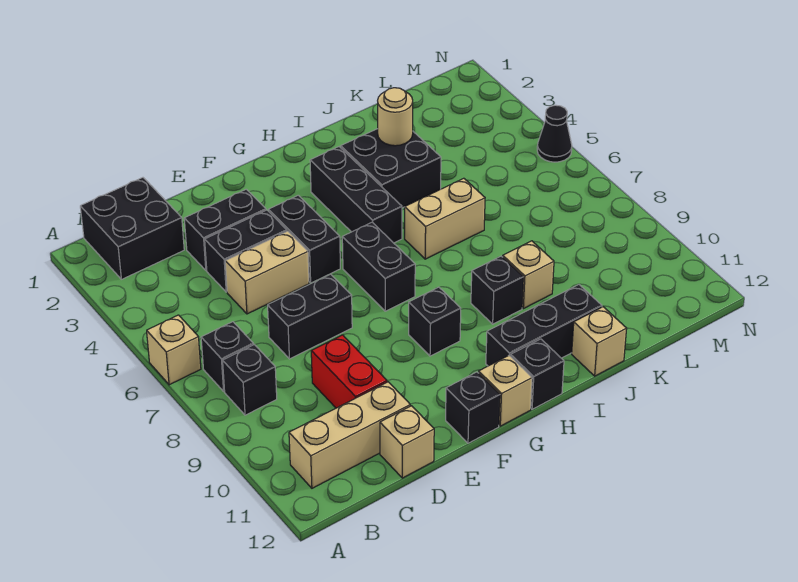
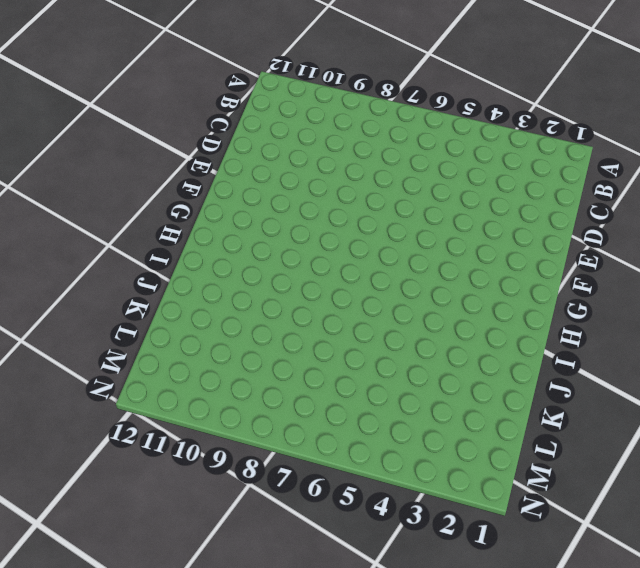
none -> tan brick A6 level 1
none -> black brick B1:C2 level 1
none -> black brick B7 level 1

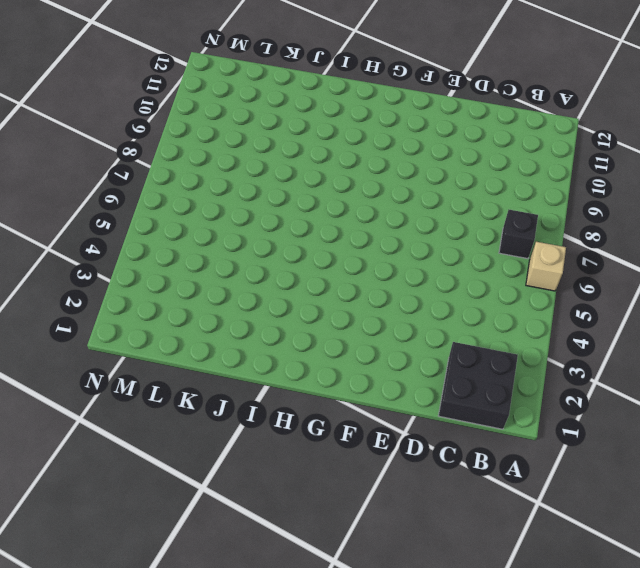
none -> black brick B8 level 1
none -> tan brick B11:D11 level 1
none -> black brick D3:E3 level 1

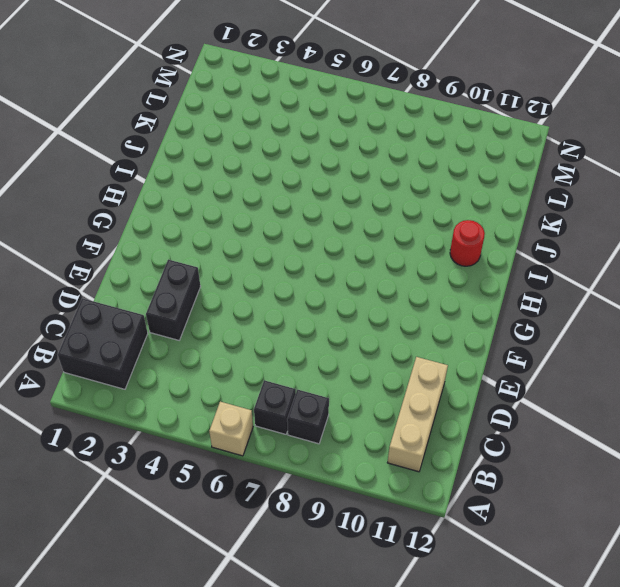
red round brick I11 level 1 -> black brick H11:J11 level 1
none -> black brick D4:E4 level 1
none -> tan brick D5:E5 level 1
none -> black brick D7:E7 level 1

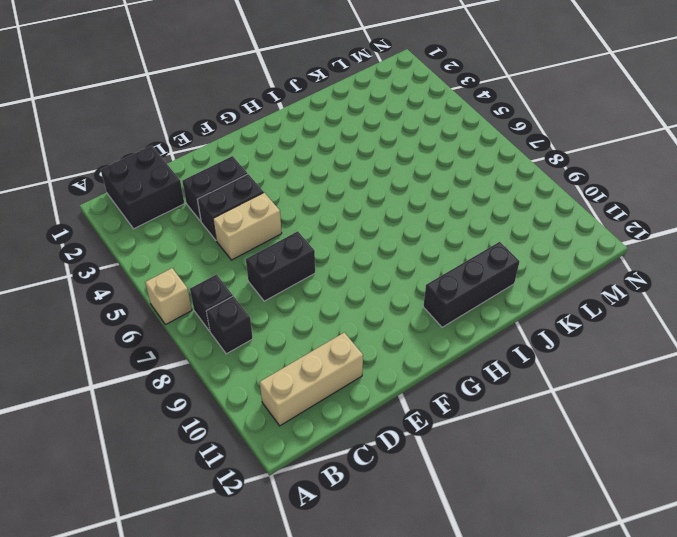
none -> red brick D9:D10 level 1
none -> tan brick D12 level 1
none -> black brick F4:F5 level 1

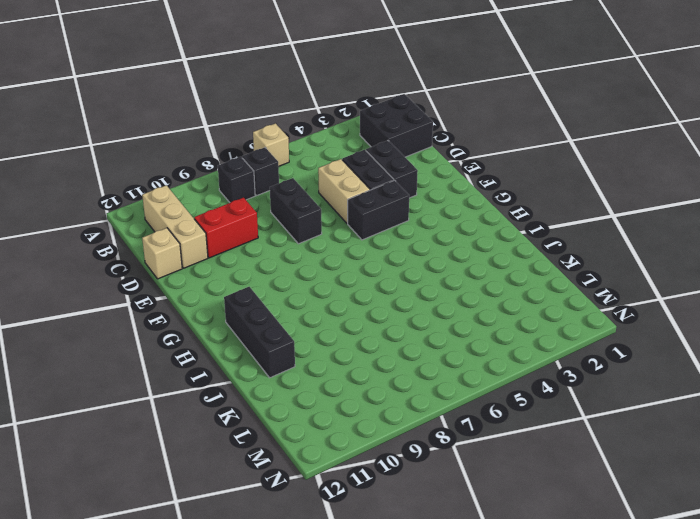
none -> black brick F12 level 1
none -> black brick G6:G7 level 1
none -> black brick G9 level 1

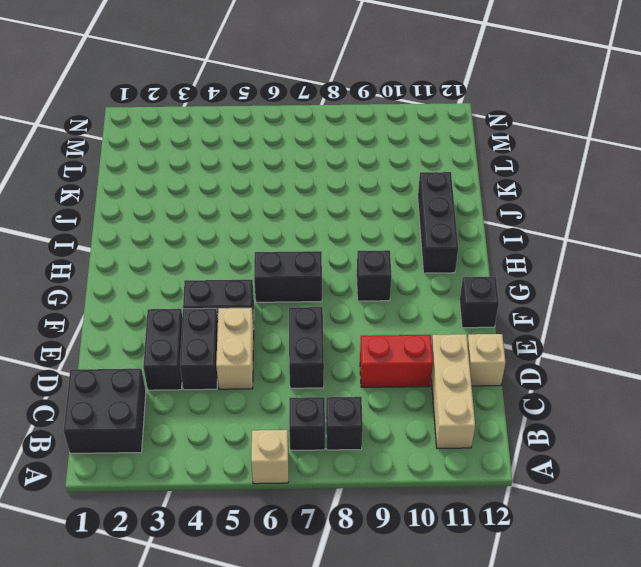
none -> tan brick G12 level 1
none -> black brick H3:H5 level 1
none -> black brick H12 level 1

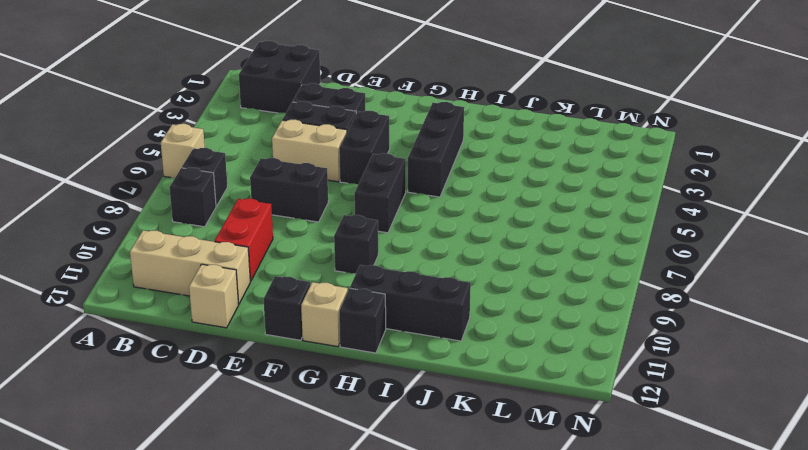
none -> black brick I3:J4 level 1
none -> tan brick I6:J6 level 1
none -> black brick I9 level 1

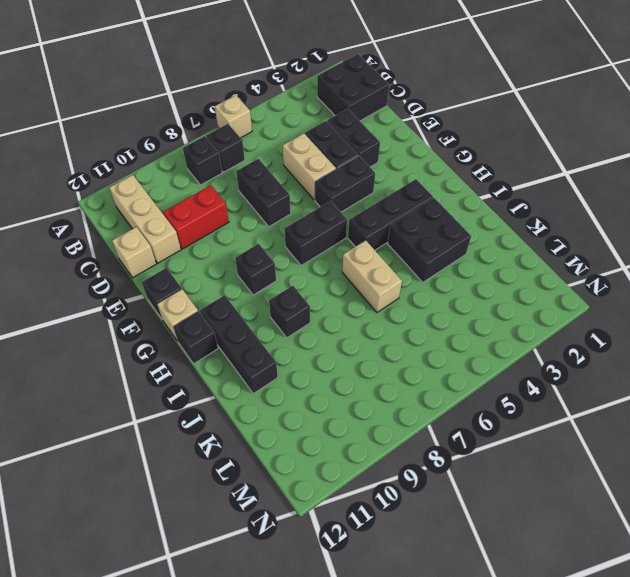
none -> tan brick J9 level 1
none -> tan brick J12 level 1
none -> black cone N5 level 1

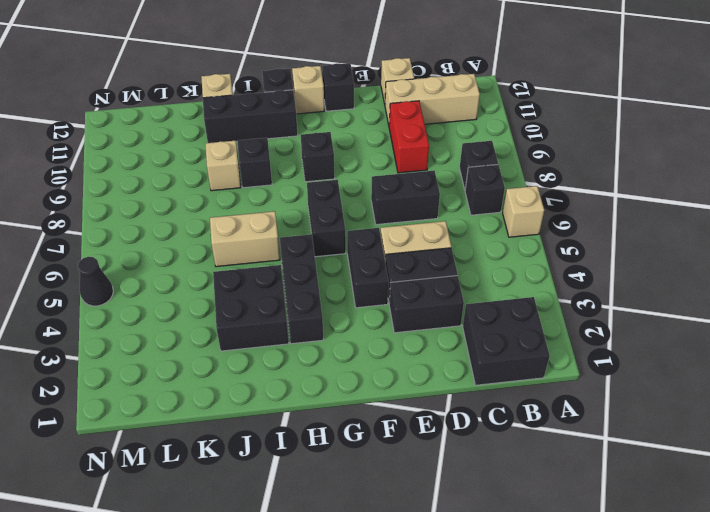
none -> tan round brick J3 level 2

